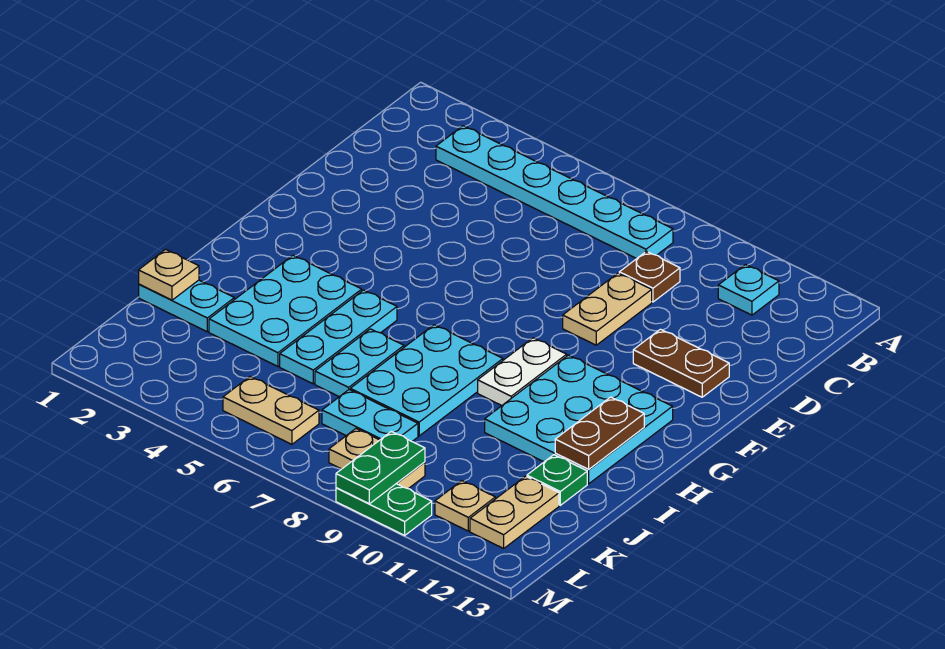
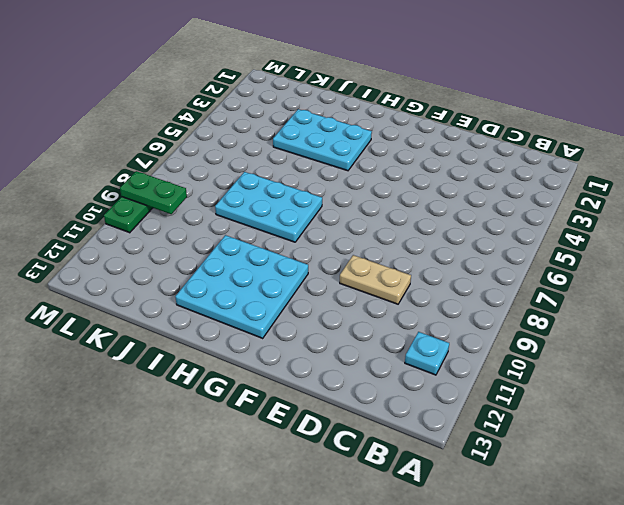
none -> cyan plate B3:B8 level 1
none -> brown plate C9 level 1
none -> brown plate E11:E12 level 1

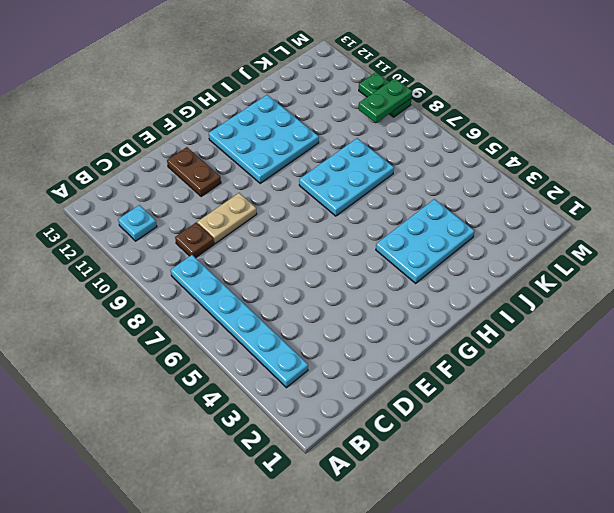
none -> white plate G9:H9 level 1
none -> cyan plate H5:J5 level 1
none -> cyan plate I6:J6 level 1

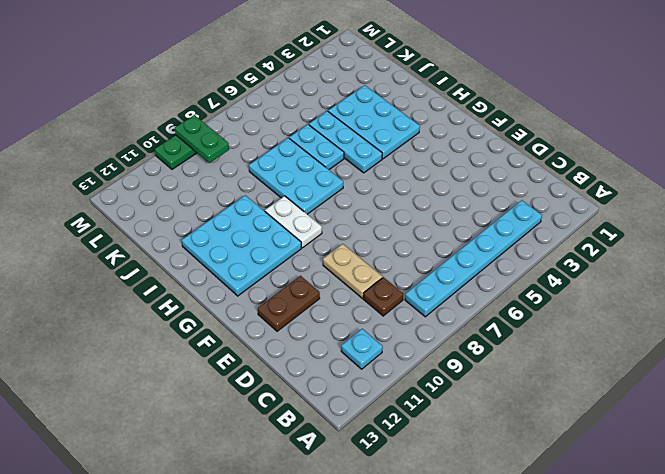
none -> cyan plate J1:J2 level 1
none -> green plate J12 level 1
none -> cyan plate K7:K8 level 1

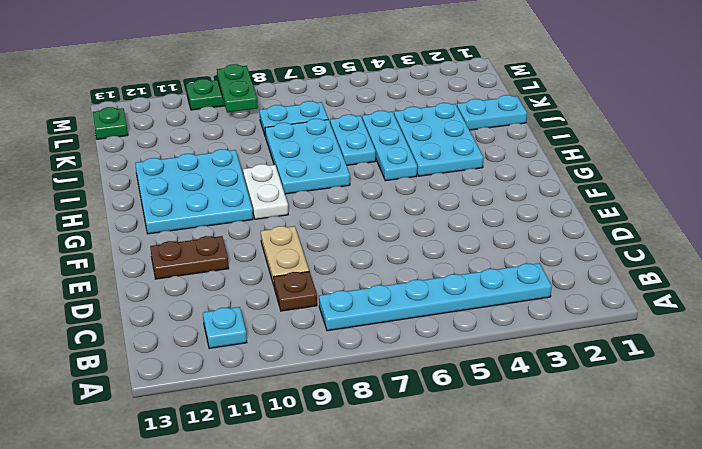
green plate L13 level 1 -> green plate J12 level 1
none -> tan plate K12:L12 level 1
none -> tan plate L5:L6 level 1
none -> tan plate L8:L9 level 1

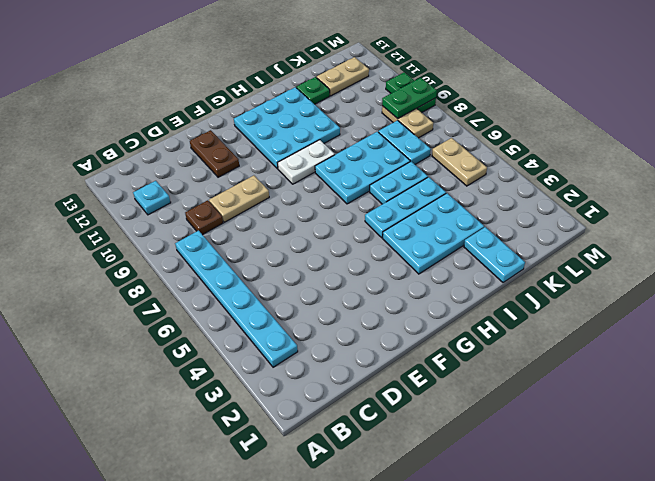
none -> tan plate L11 level 1
none -> brown plate H12:I12 level 2
none -> tan plate J1 level 2

